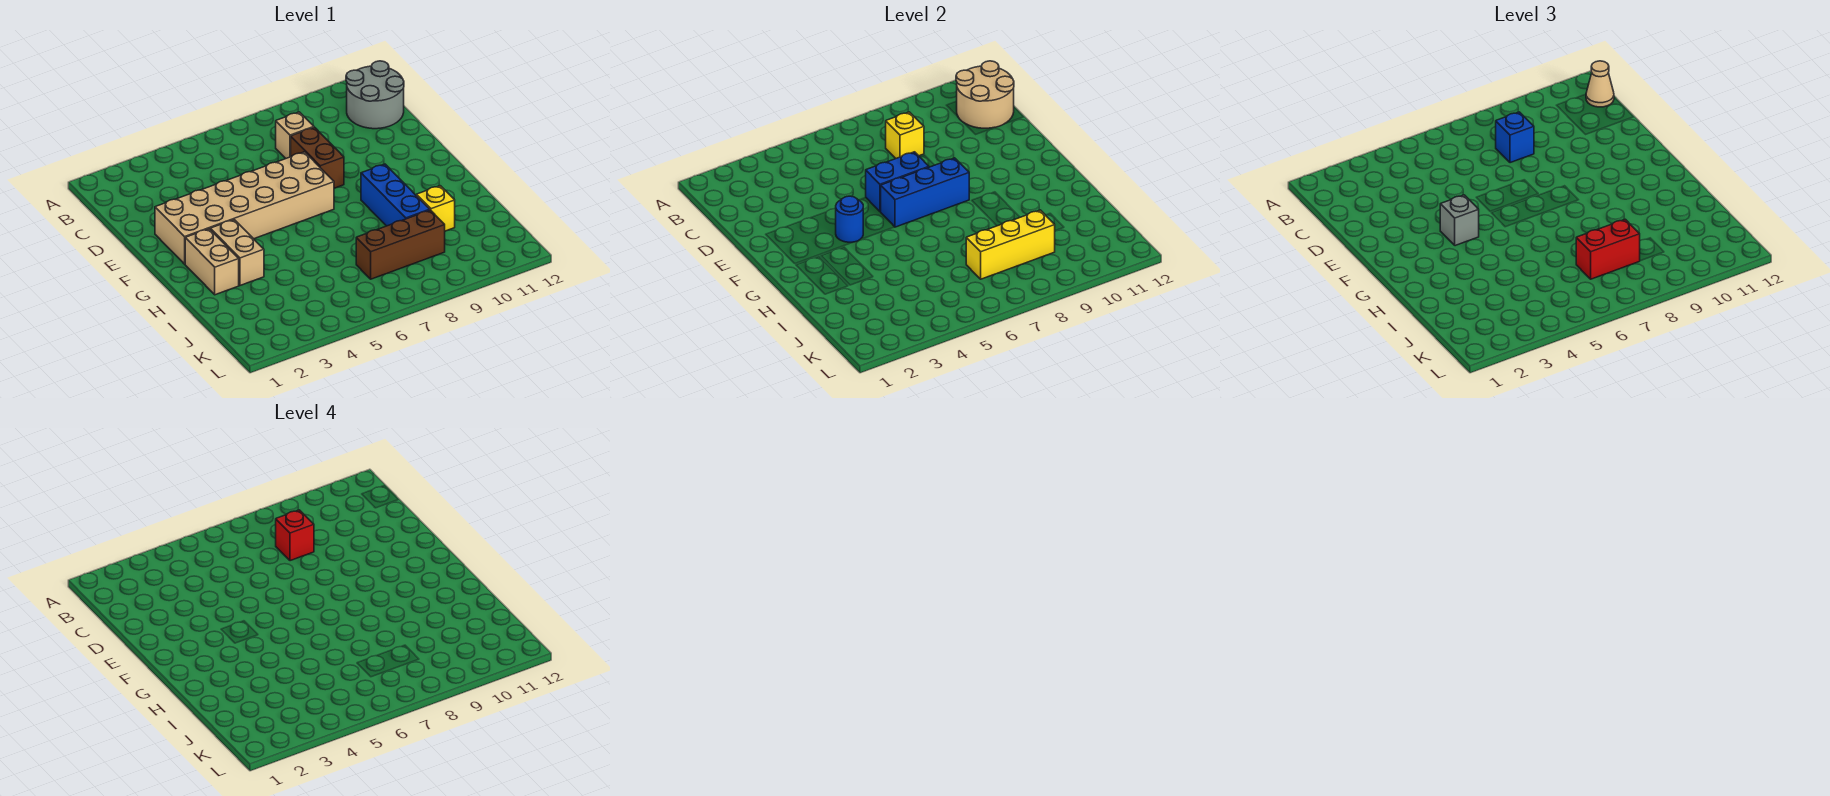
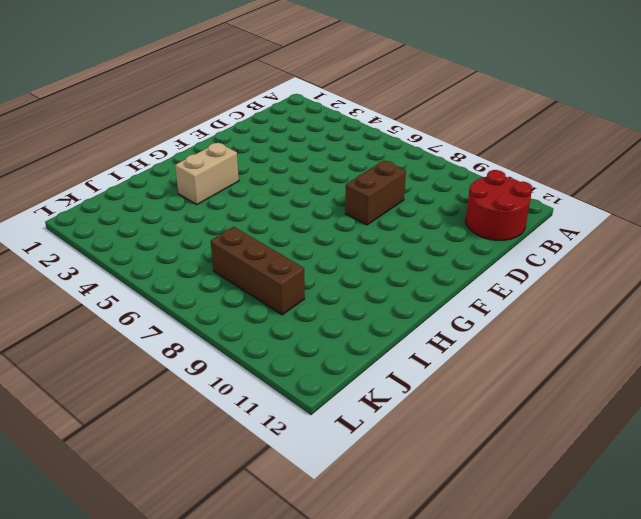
red round brick B11:C12 level 1 -> grey round brick B11:C12 level 1
none -> tan brick C8 level 1
none -> tan brick E2:F7 level 1
none -> tan brick G2:H2 level 1

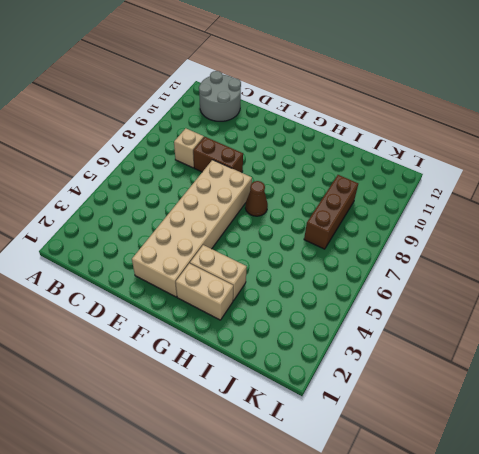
brown cone G7 level 1 -> none
none -> blue brick G9:I9 level 1
none -> yellow brick I10 level 1
none -> tan round brick B11:C12 level 2

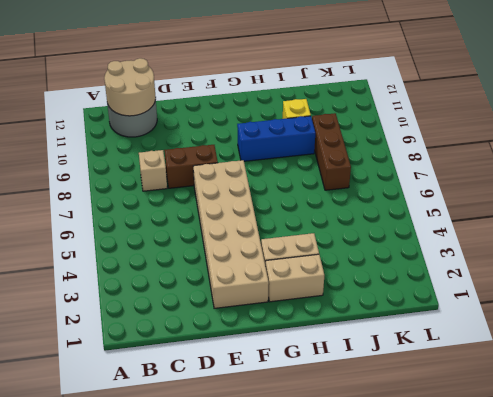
none -> yellow brick C8 level 2
none -> blue brick E6:E7 level 2
none -> blue round brick F4 level 2

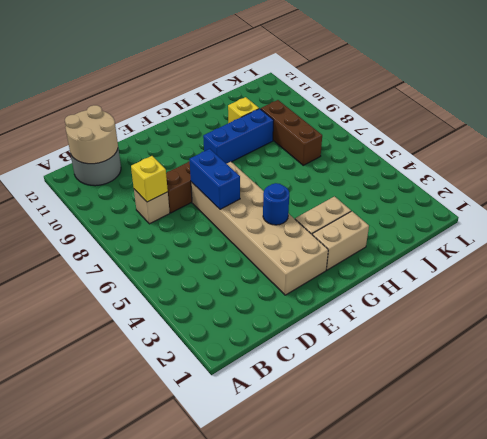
none -> blue brick F6:F8 level 2
none -> yellow brick J7:J9 level 2
none -> tan cone B12 level 3

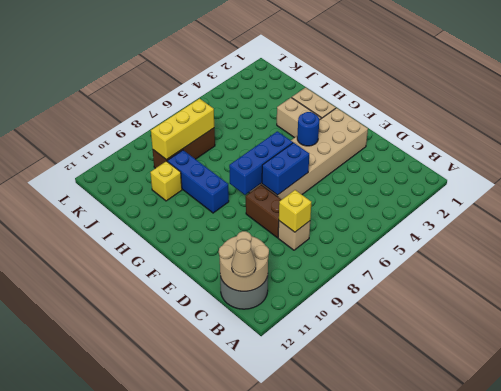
none -> blue brick C8 level 3
none -> grey brick F4 level 3
none -> red brick J7:J8 level 3

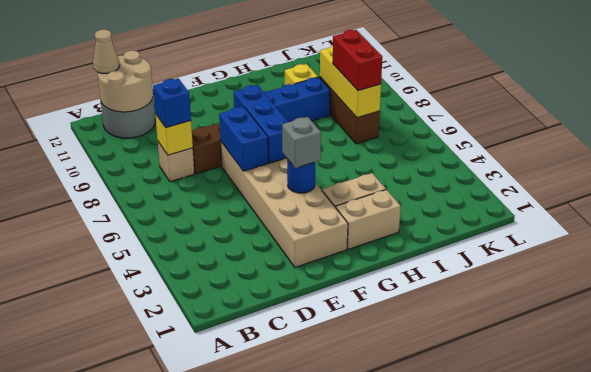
none -> red brick C8 level 4

